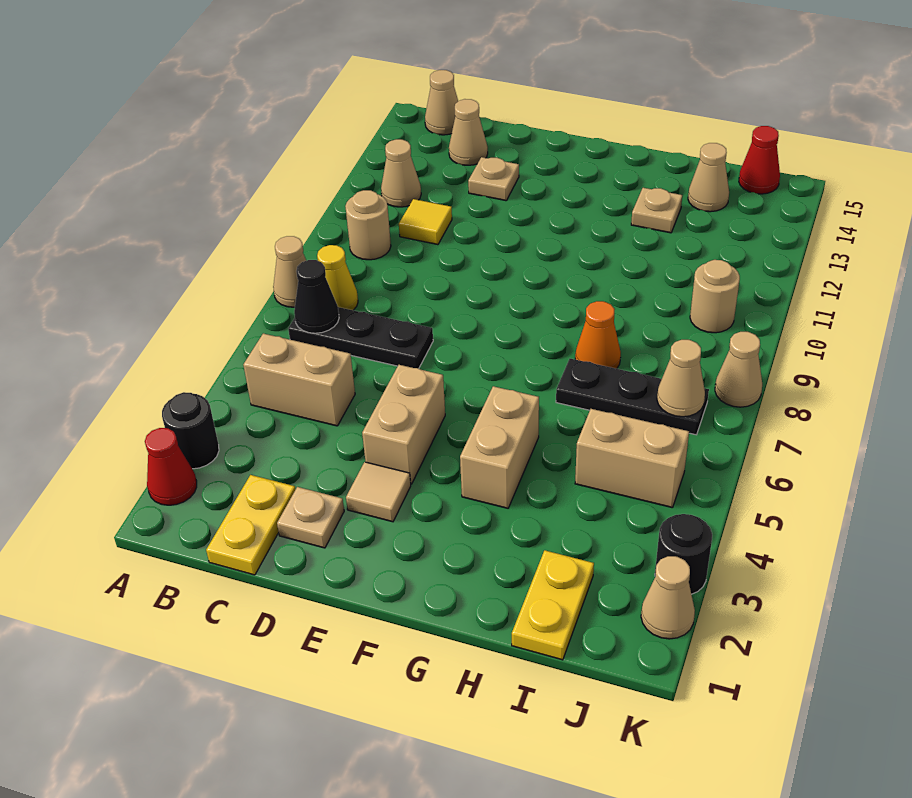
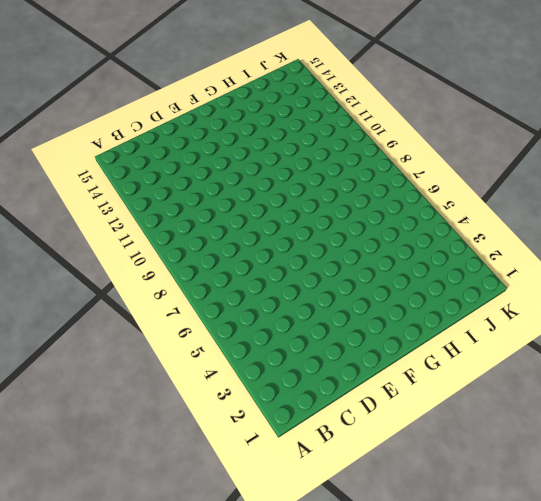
none -> red cone A2 level 1
none -> black round brick A3 level 1
none -> tan cone A8 level 1
none -> tan brick B5:C5 level 1

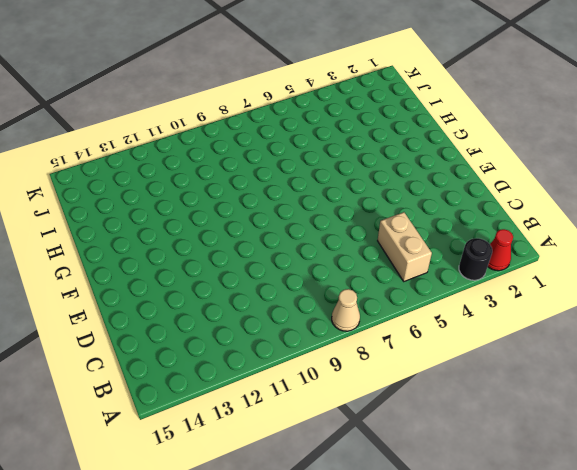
none -> black plate B7:D7 level 1
none -> yellow cone B8 level 1
none -> tan round brick B10 level 1
none -> tan cone B12 level 1

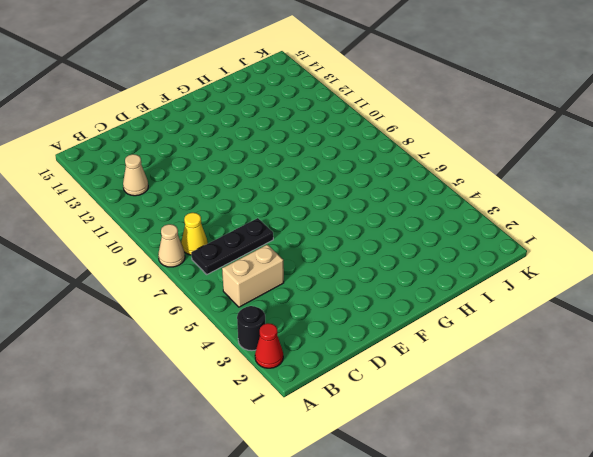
none -> tan round brick B10 level 1
none -> tan cone B15 level 1
none -> yellow plate C1:C2 level 1
none -> yellow tile C11 level 1

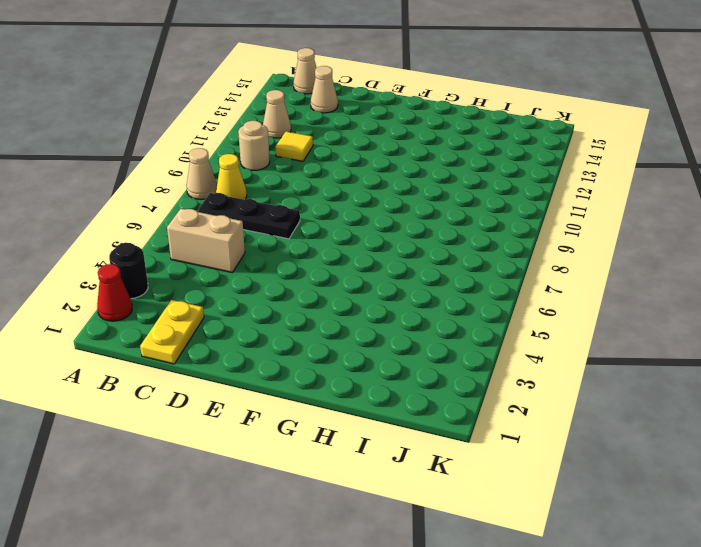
none -> tan plate D2 level 1
none -> tan plate D13 level 1
none -> tan tile E3 level 1
none -> tan brick E4:E5 level 1

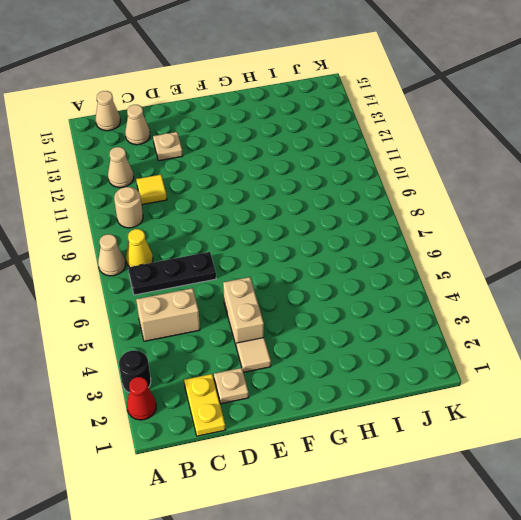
none -> tan brick G4:G5 level 1
none -> black plate H7:J7 level 1
none -> orange cone H8 level 1
none -> tan plate H13 level 1

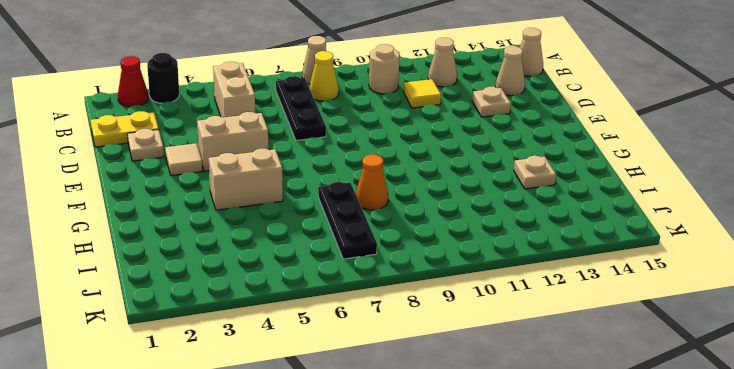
none -> yellow plate I1:I2 level 1
none -> tan brick I5:J5 level 1
none -> tan cone I14 level 1
none -> tan round brick J10 level 1

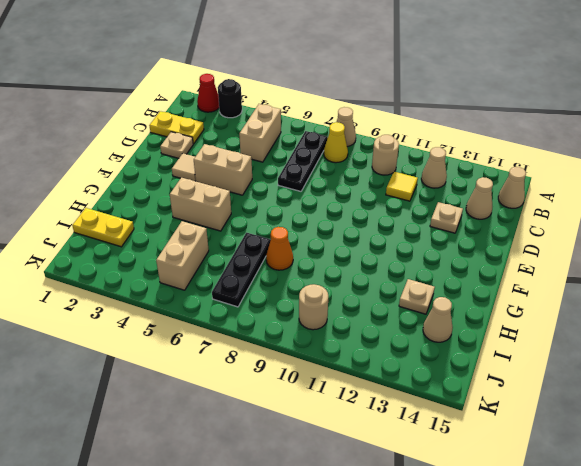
none -> red cone J15 level 1
none -> tan cone K2 level 1
none -> black round brick K3 level 1
none -> tan cone K8 level 1

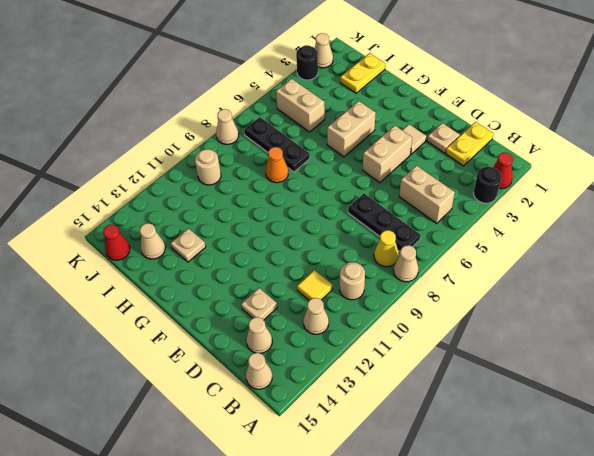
none -> black cone B7 level 2
none -> tan cone J7 level 2

